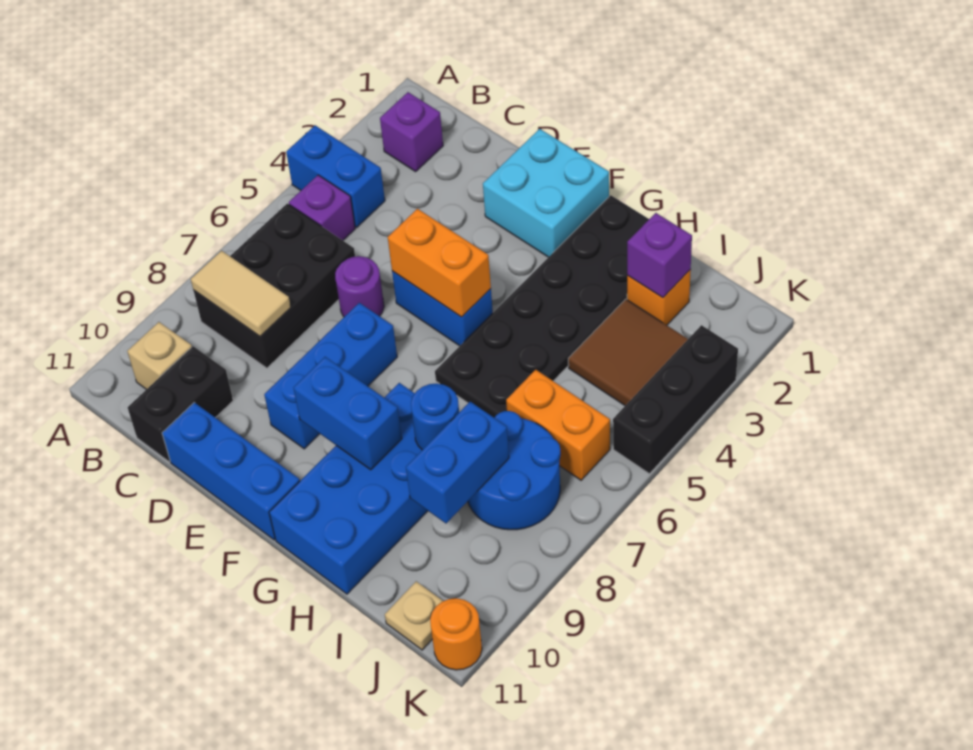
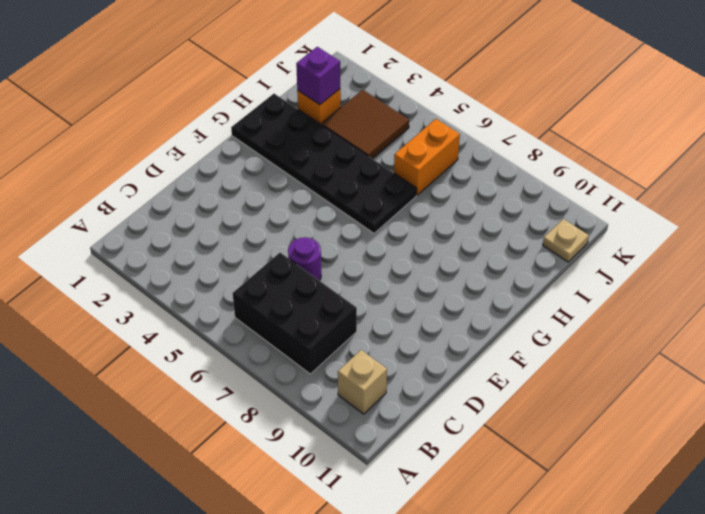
none -> blue brick A4:B4 level 1
none -> purple brick B2 level 1
none -> purple brick B5 level 1

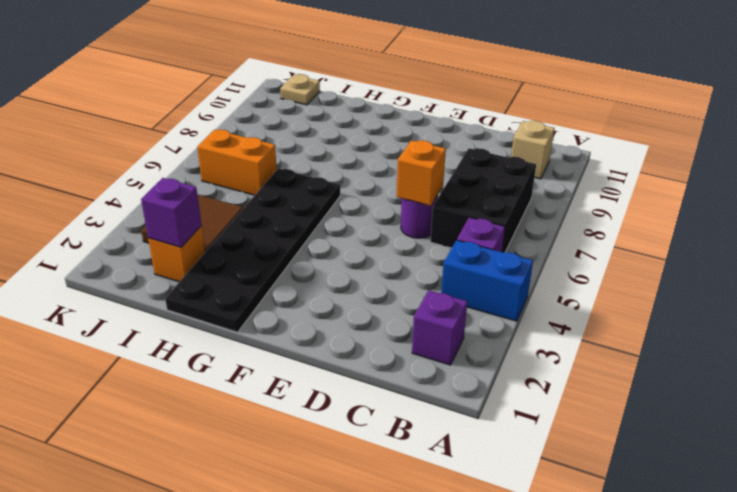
orange brick D6 level 2 -> none
none -> black brick C10:C11 level 1
none -> blue brick D11:F11 level 1
none -> cyan brick E1:F2 level 1

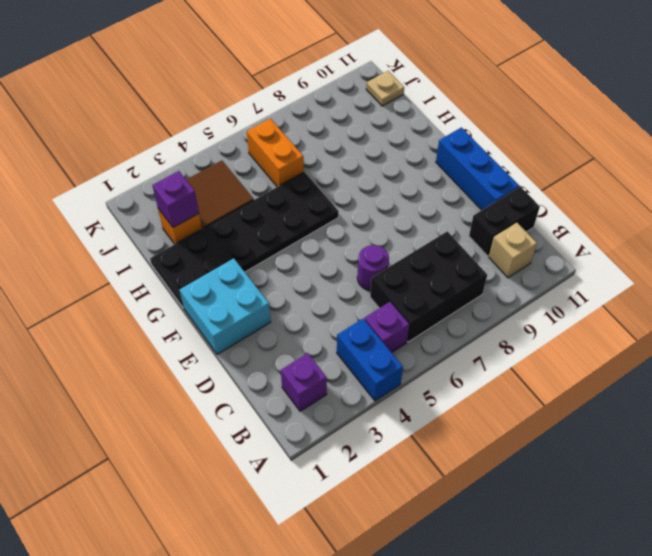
none -> blue brick E5:F5 level 1
none -> blue brick E7:E9 level 1
none -> blue brick G8:H11 level 1

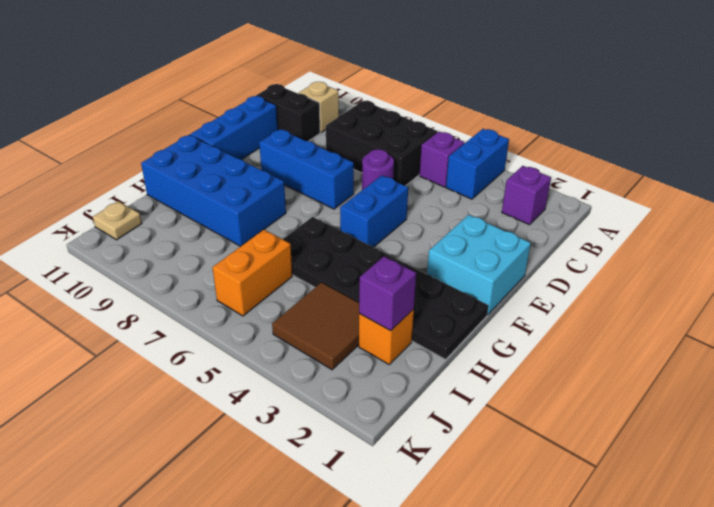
none -> blue round brick I7:J8 level 1
none -> black brick K3:K5 level 1
none -> orange round brick K11 level 1

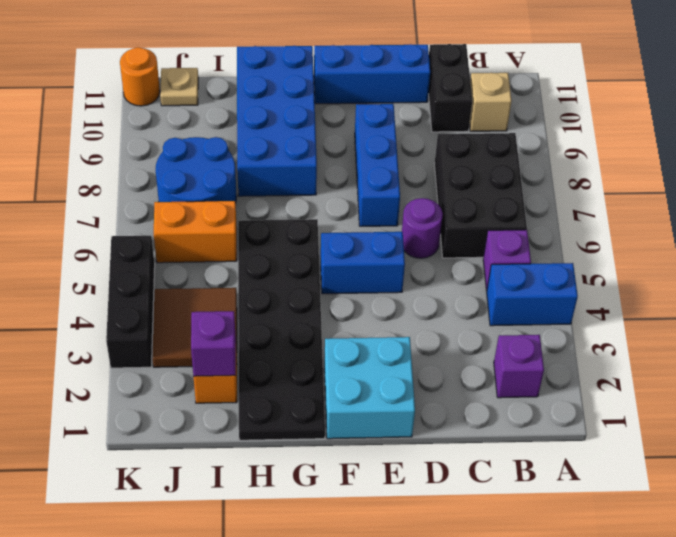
none -> tan tile B8:C8 level 2
none -> orange brick E5:F5 level 2
none -> blue brick F9:G9 level 2

